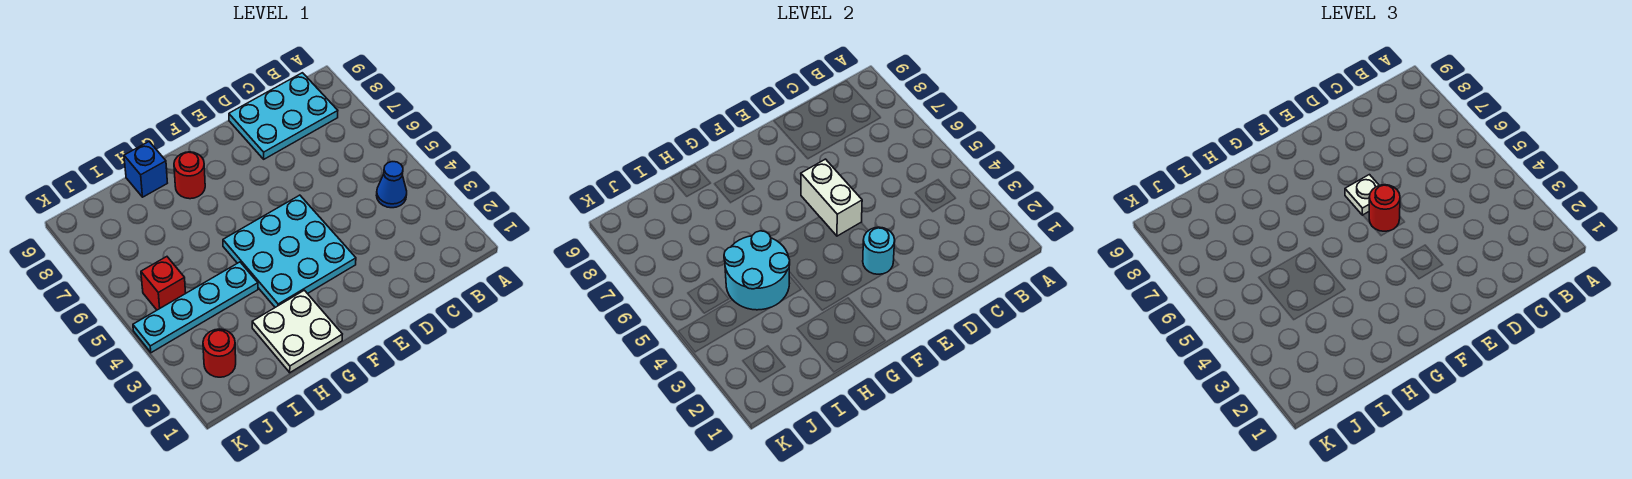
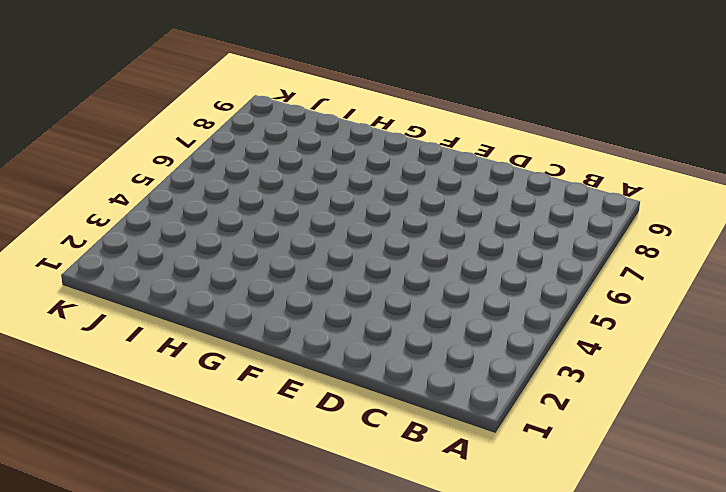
none -> blue cone B4 level 1
none -> cyan plate B8:D9 level 1
none -> cyan plate E3:G5 level 1

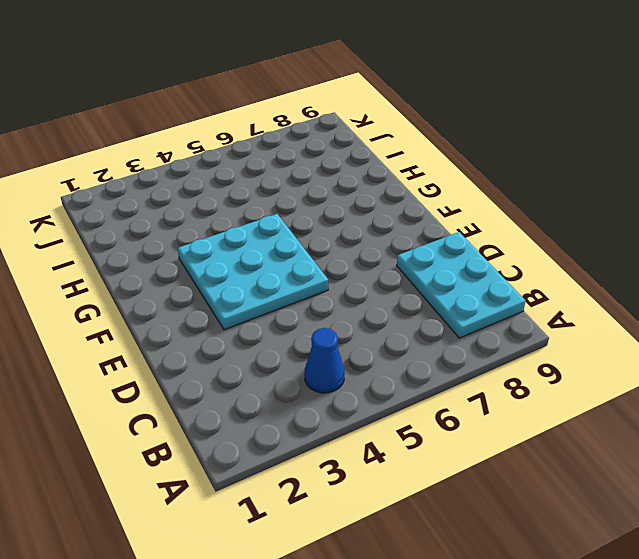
none -> white plate G1:H2 level 1
none -> red round brick G8 level 1
none -> cyan plate H4:K4 level 1

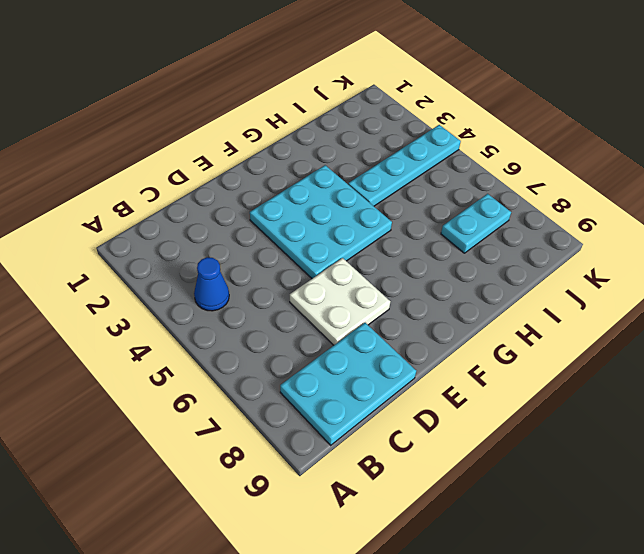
white plate D6:E7 level 1 -> white plate G1:H2 level 1
cyan plate I7:J7 level 1 -> none
none -> red round brick G8 level 1
none -> blue brick H9 level 1
none -> red round brick J2 level 1

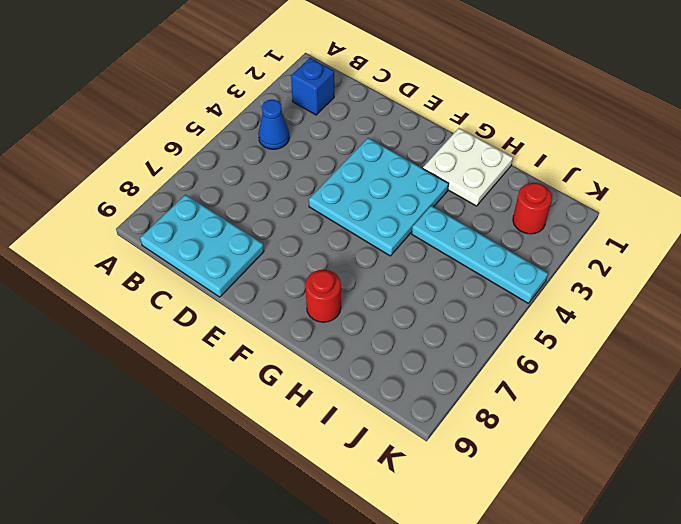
blue brick B2 level 1 -> blue brick H9 level 1
none -> red brick J5 level 1
none -> cyan round brick E3 level 2
none -> white brick E5:E6 level 2

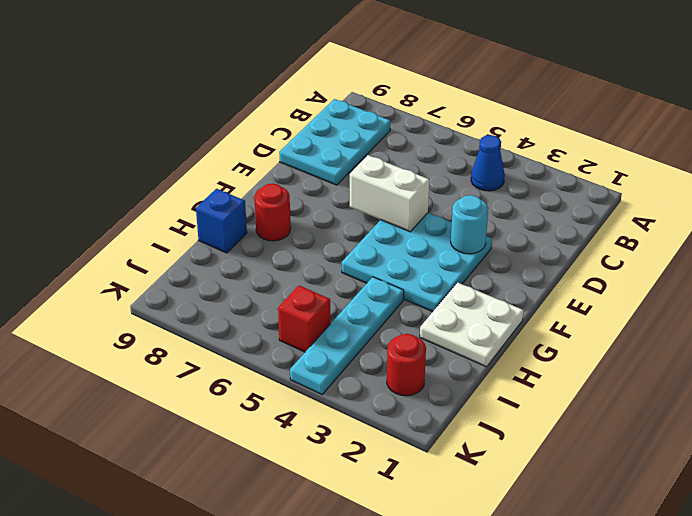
none -> cyan round brick H4:I5 level 2
none -> red round brick E5 level 3
none -> white plate E6 level 3

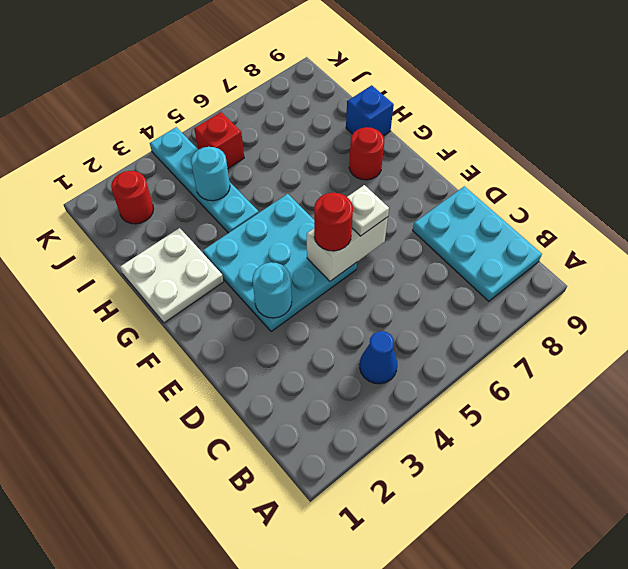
cyan round brick I4 level 2 -> cyan round brick H4:I5 level 2

